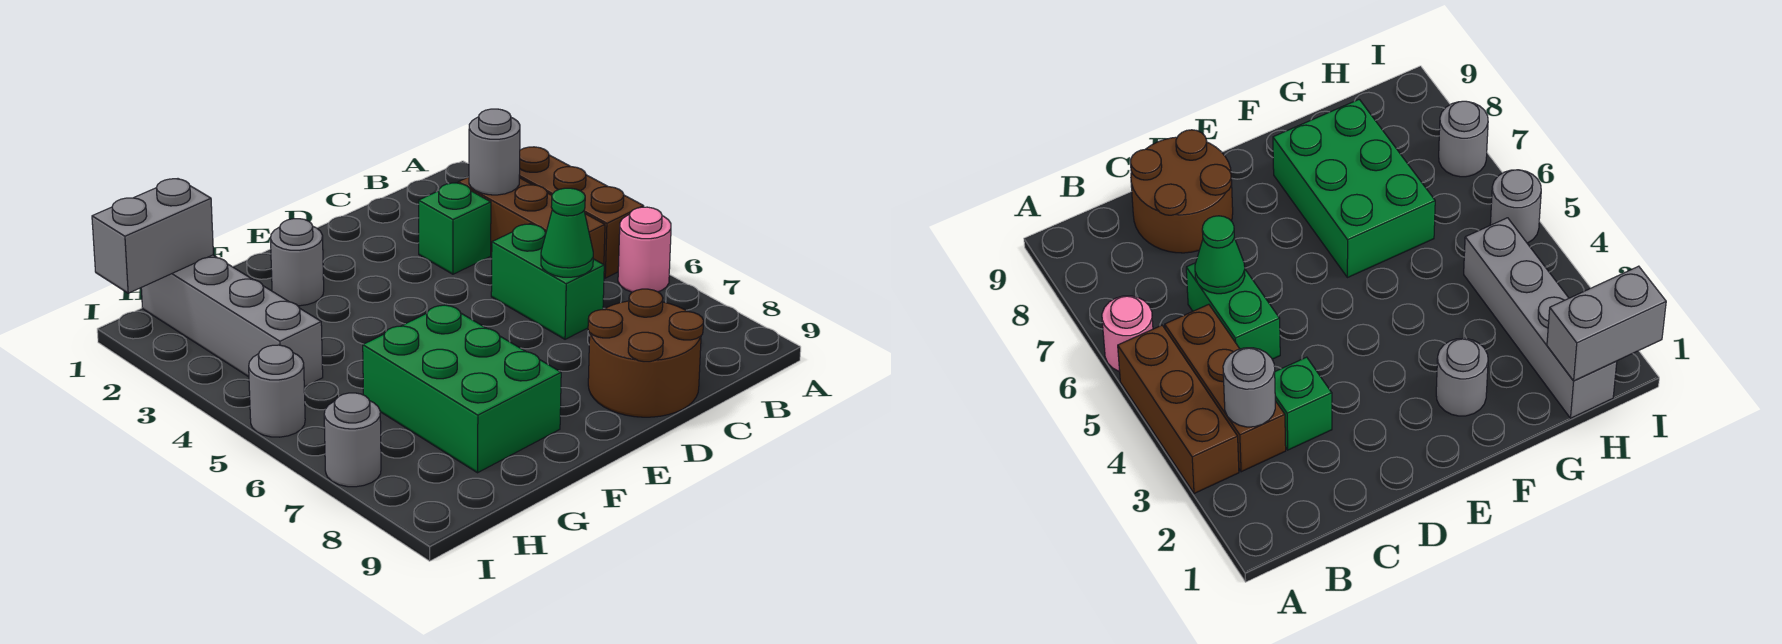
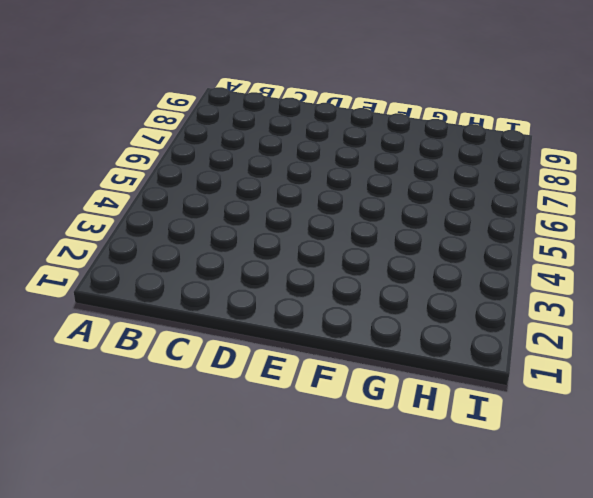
none -> brown brick A3:A5 level 1
none -> pink round brick A6 level 1
none -> brown brick B3:B5 level 1

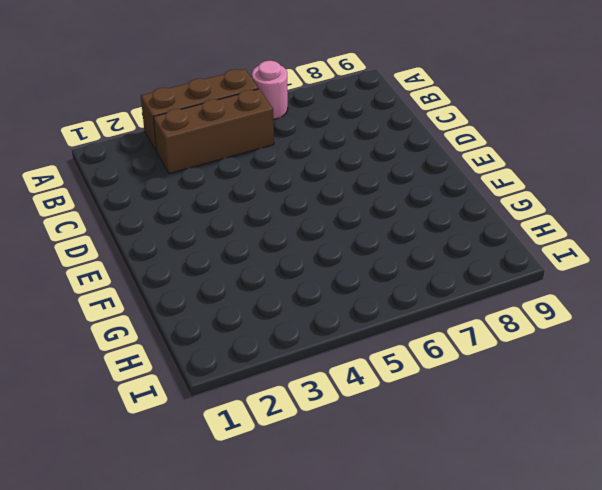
none -> green brick C3 level 1
none -> green brick C5:C6 level 1
none -> brown round brick C8:D9 level 1

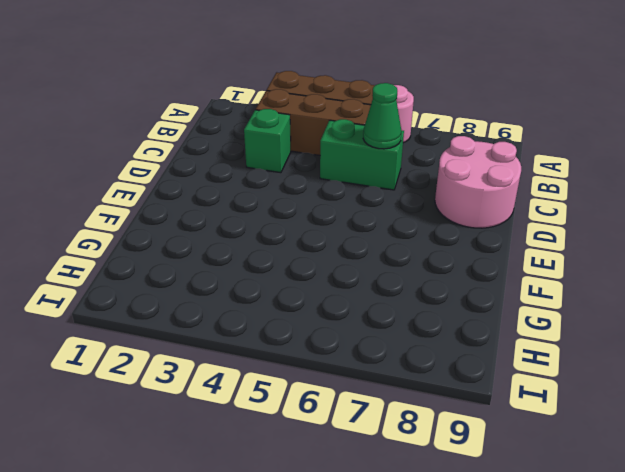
pink round brick C8:D9 level 1 -> brown round brick C8:D9 level 1
none -> grey round brick F2 level 1
none -> green brick F6:G8 level 1
none -> grey brick H1:H4 level 1

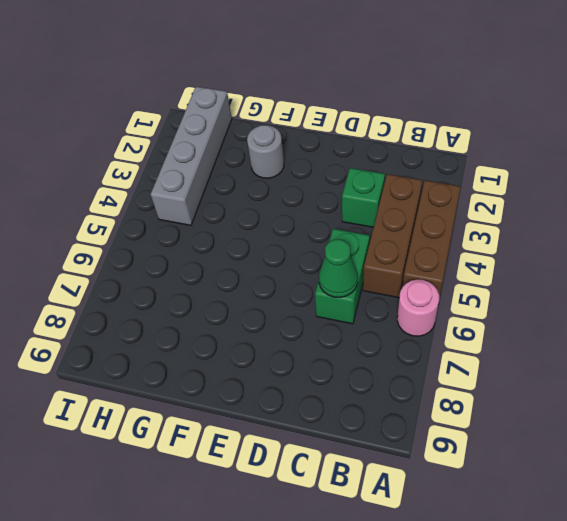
none -> brown round brick C8:D9 level 1
none -> green brick F6:G8 level 1
none -> grey round brick I5 level 1

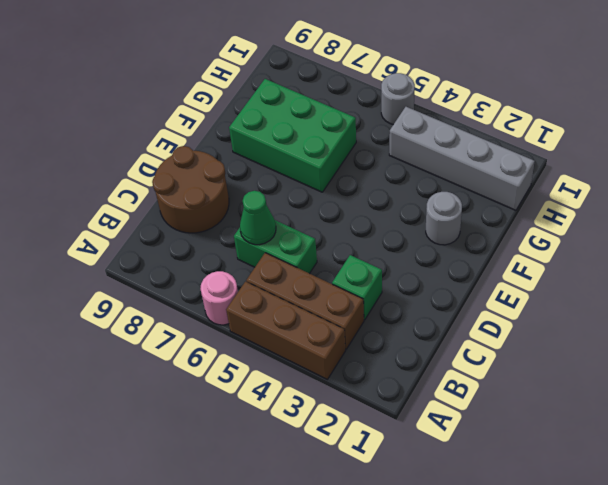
none -> grey round brick I7 level 1
none -> grey round brick B3 level 2
none -> grey brick H1:I1 level 2

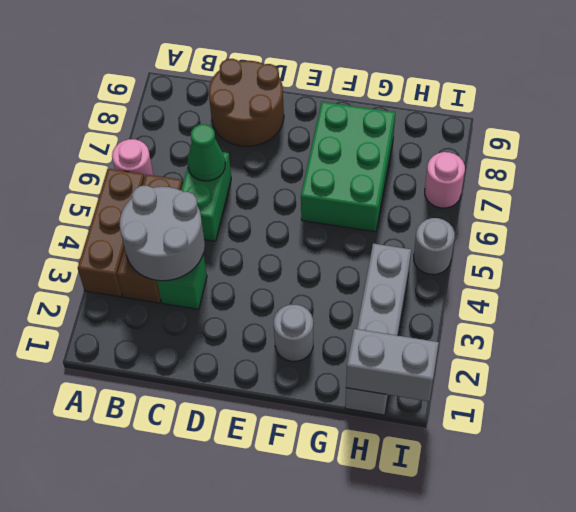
grey round brick B3:C4 level 2 -> grey round brick B3 level 2
pink round brick I7 level 1 -> grey round brick I7 level 1

